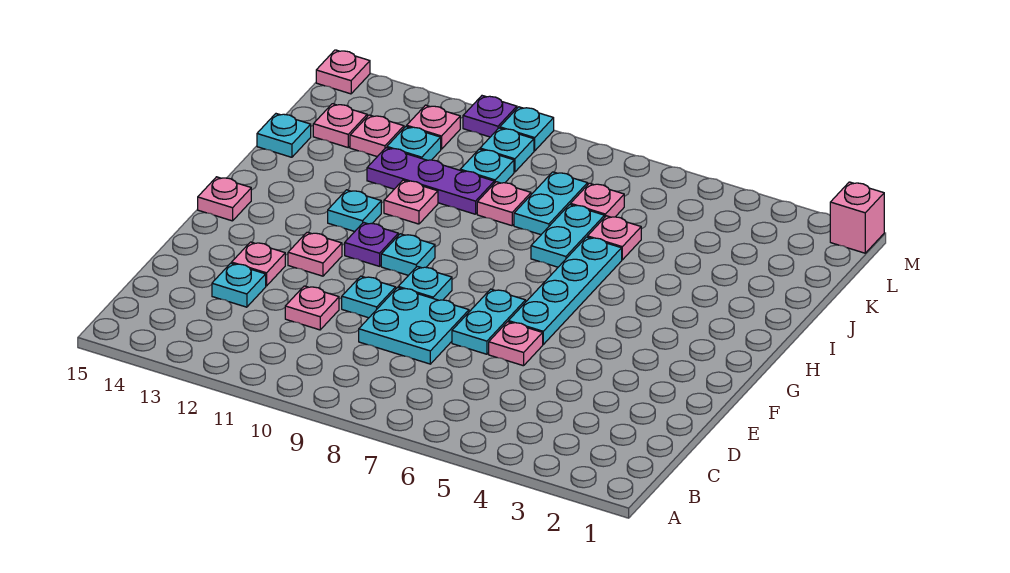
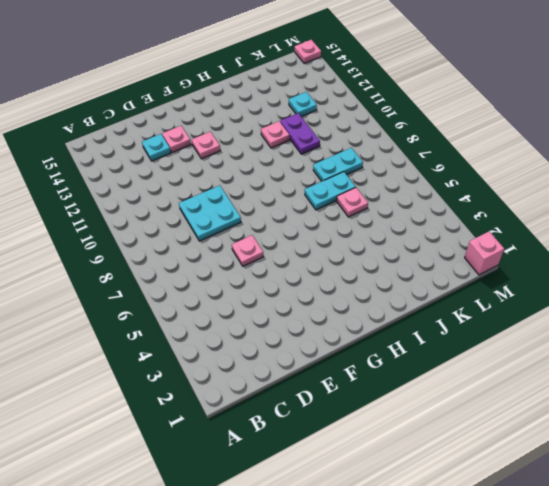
purple plate J10:J11 level 1 -> purple plate J10:J12 level 1
none -> pink plate D11 level 1
none -> cyan plate E7:F7 level 1
none -> cyan plate E10 level 1
none -> cyan plate F6:I6 level 1

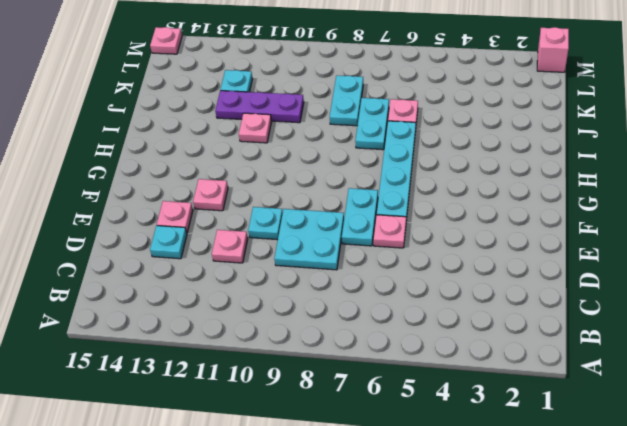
none -> cyan plate F9 level 1
none -> cyan plate G10 level 1
none -> purple plate G11 level 1
none -> pink plate G15 level 1

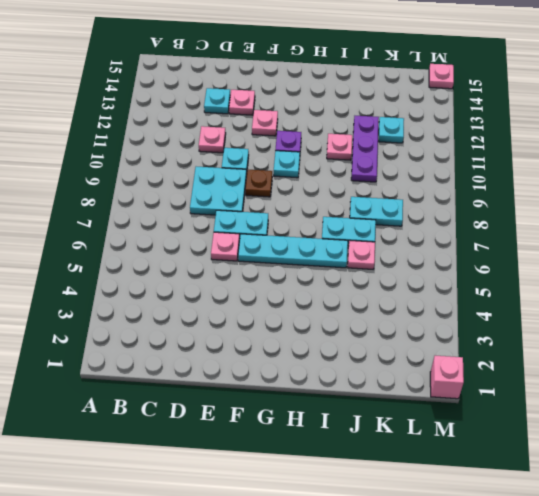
brown plate F9 level 1 -> cyan plate F9 level 1
none -> pink plate G15 level 1
none -> cyan plate H12 level 1
none -> pink plate J9 level 1
none -> cyan plate J15 level 1

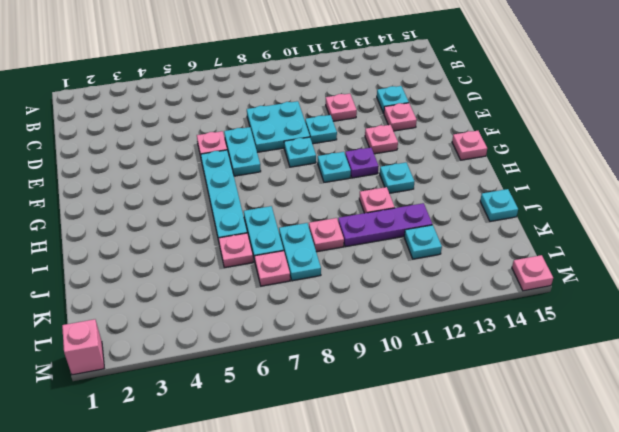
none -> cyan plate K10 level 1
none -> pink plate K13 level 1
none -> pink plate K14 level 1
none -> cyan plate L10 level 1

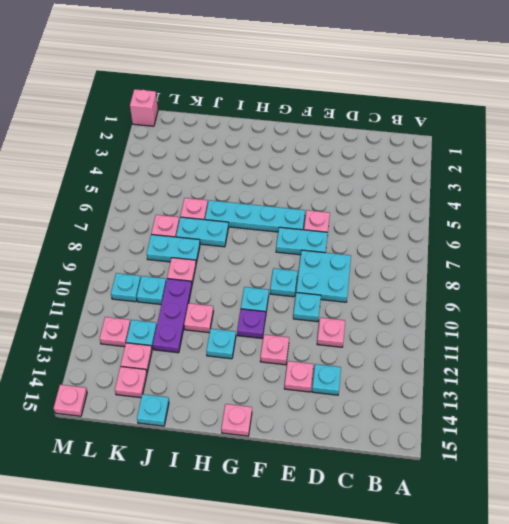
none -> cyan plate M10 level 1
none -> purple plate M11 level 1

